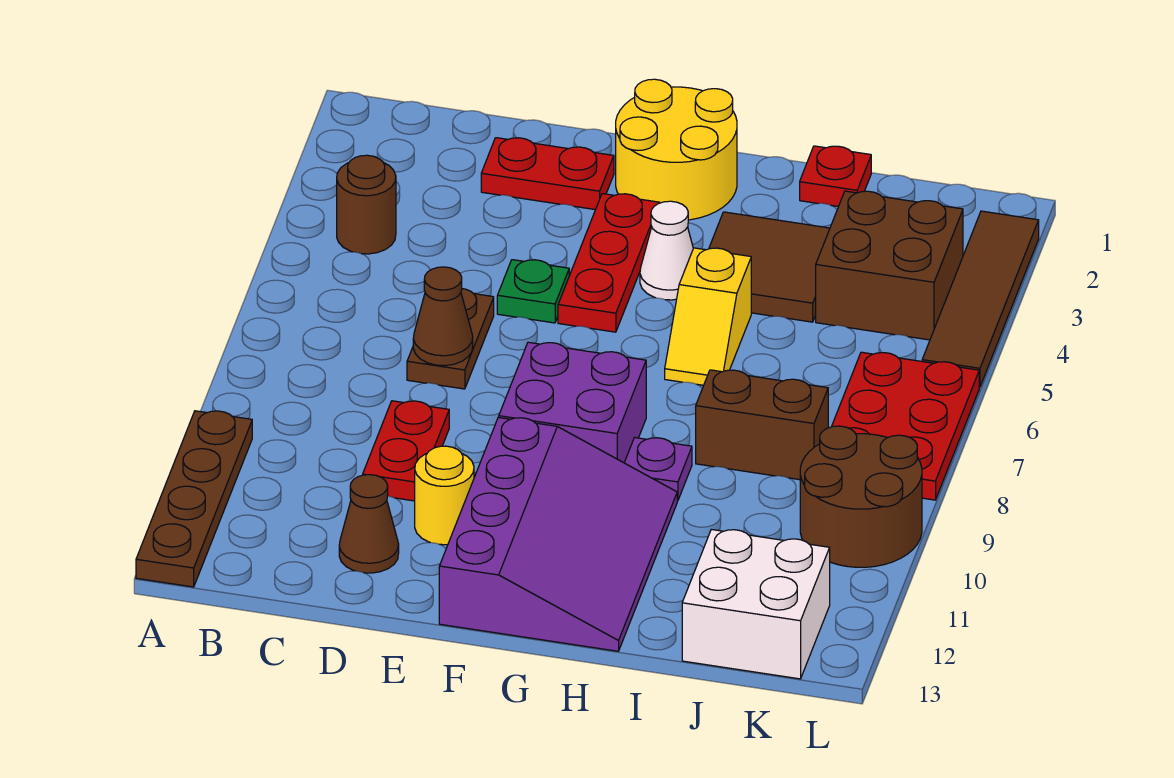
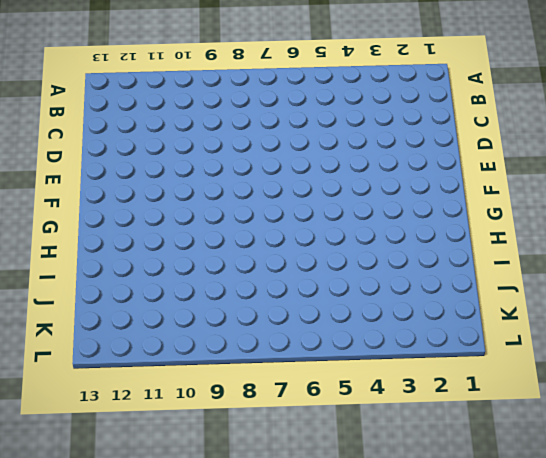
none -> brown plate A10:A13 level 1
none -> brown round brick B4 level 1
none -> red plate D2:E2 level 1

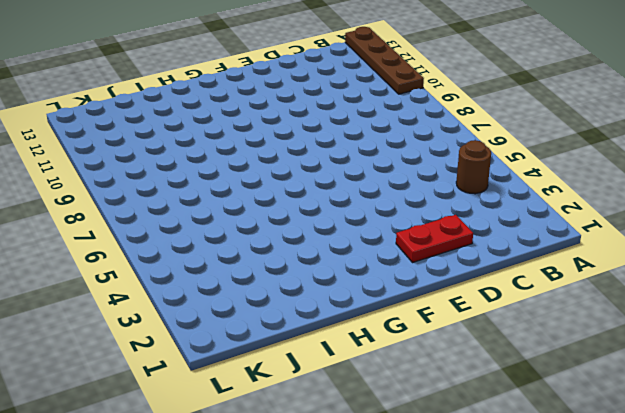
none -> brown plate D6:D7 level 1
none -> red plate D9:D10 level 1
none -> brown cone D12 level 1

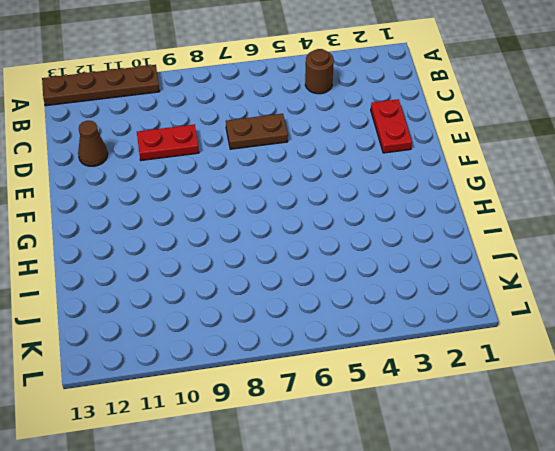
none -> green plate E5 level 1
none -> yellow round brick E11 level 1
none -> yellow round brick F1:G2 level 1

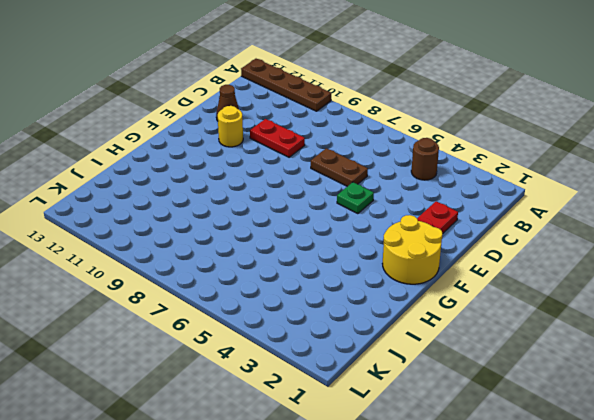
none -> red plate F3:F5 level 1
none -> purple brick F8:G9 level 1
none -> purple slope F10:H13 level 1 top F

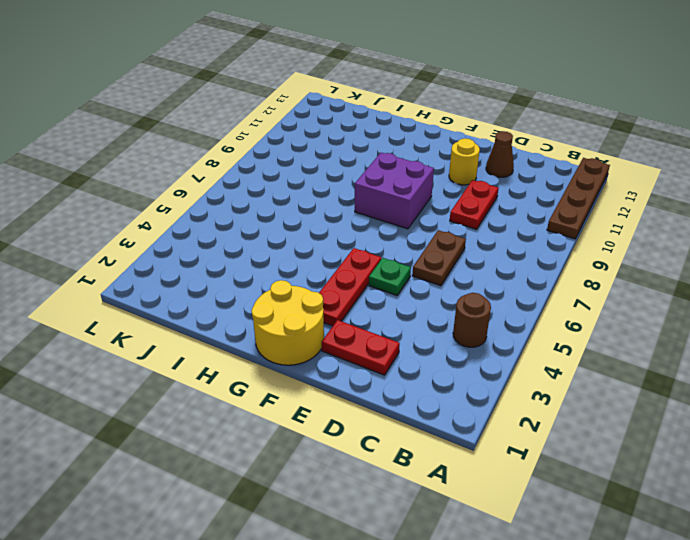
none -> purple slope F10:H13 level 1 top F
none -> white cone G4 level 1
none -> brown tile H3:I4 level 1

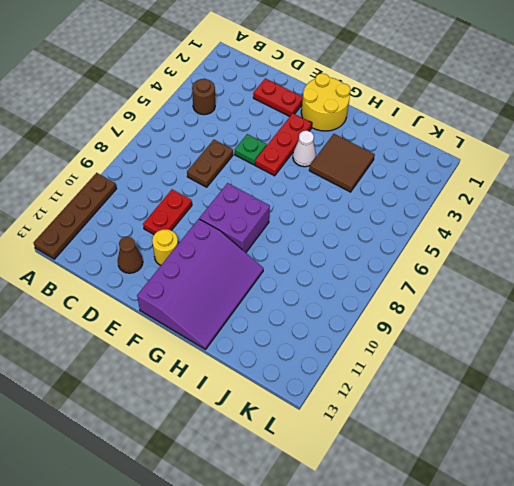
none -> yellow slope H5:H6 level 1 top 5
none -> purple plate H9 level 1
none -> red plate I1 level 1

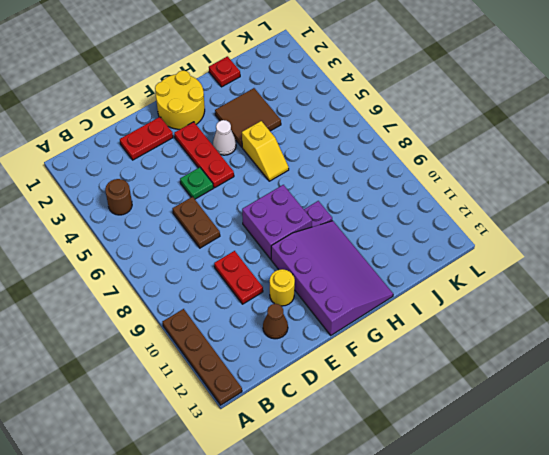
none -> brown brick I8:J8 level 1
none -> brown brick J3:K4 level 1
none -> white brick J12:K13 level 1

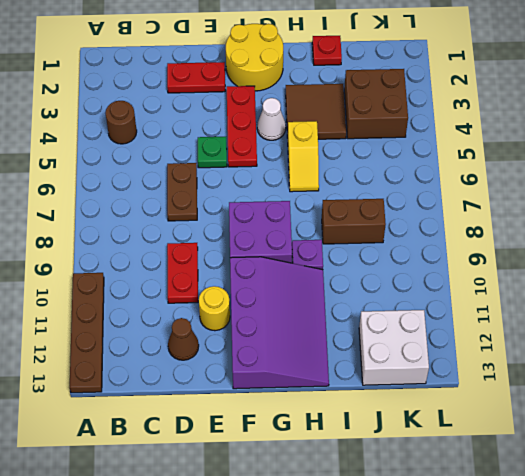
none -> red plate K6:L8 level 1
none -> brown round brick K9:L10 level 1
none -> brown tile L2:L5 level 1

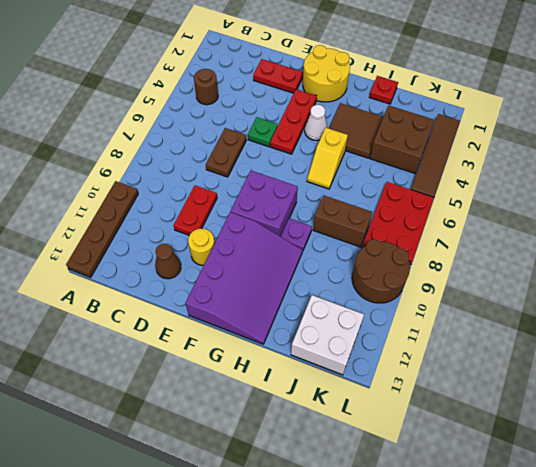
none -> brown cone D7 level 2

